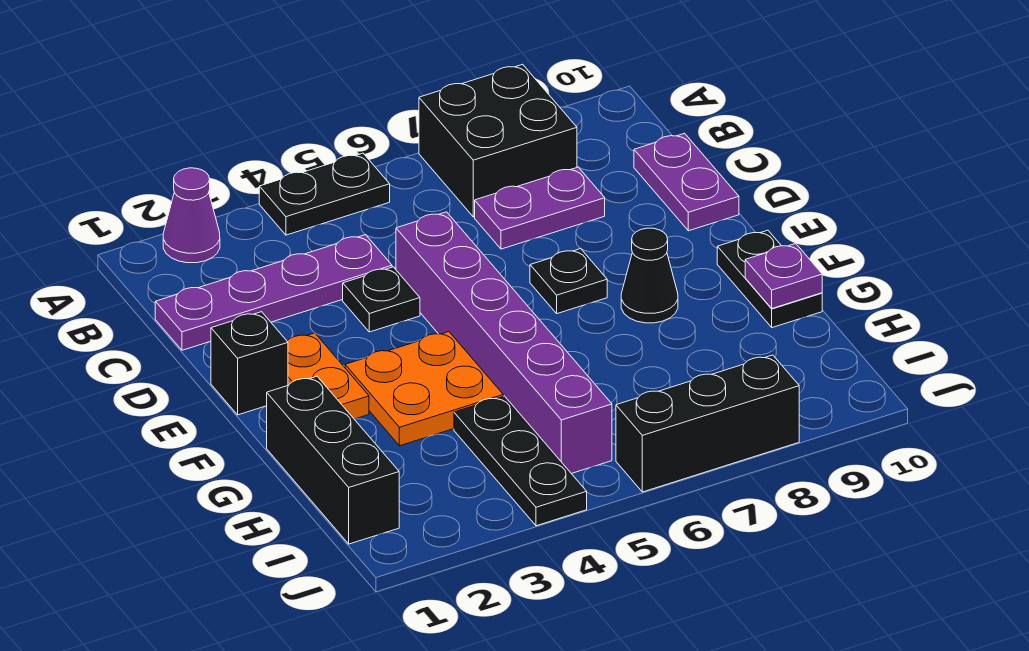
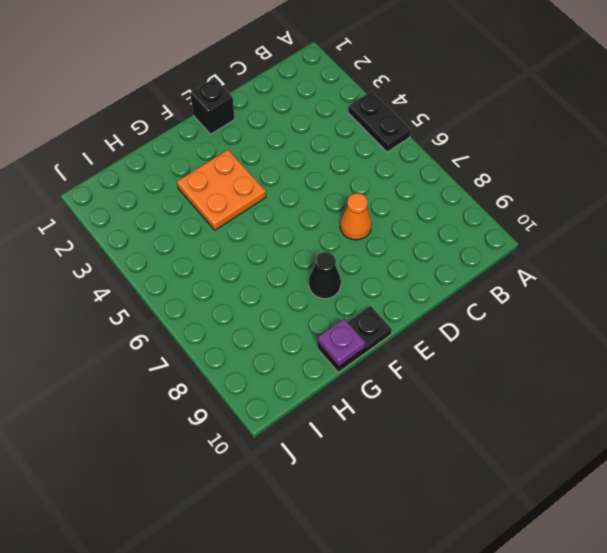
orange cone D7 level 1 -> none
none -> purple cone A2 level 1
none -> black brick A7:B8 level 1
none -> purple plate C1:C4 level 1

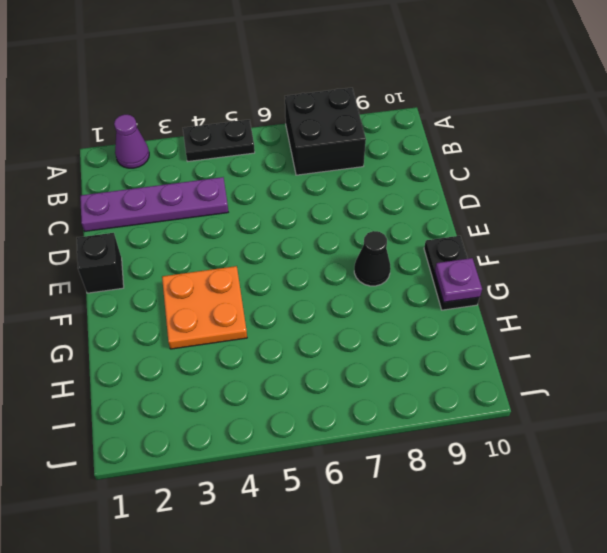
none -> purple plate C7:C8 level 1
none -> purple plate C10:D10 level 1
none -> black plate D4 level 1

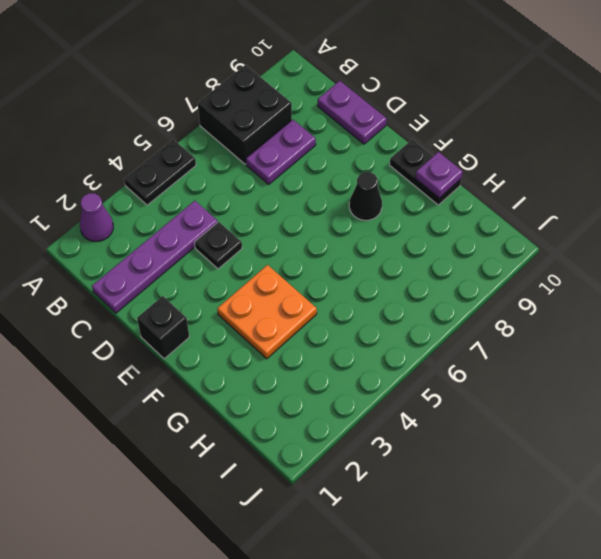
none -> purple brick D5:I5 level 1
none -> orange plate E2:F2 level 1
none -> black plate E7 level 1

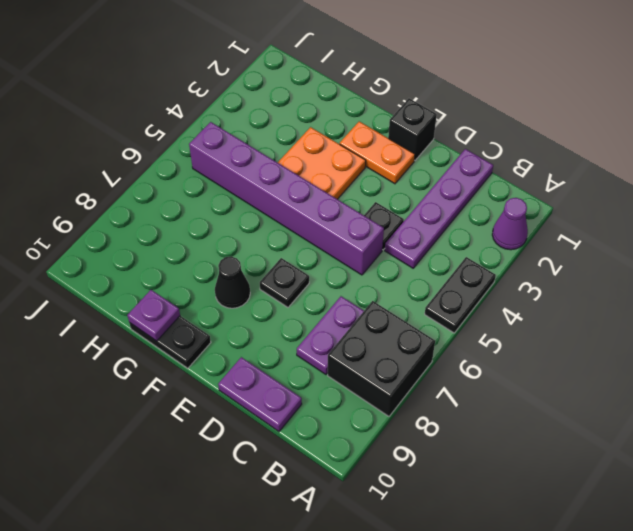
none -> black brick G1:I1 level 1
none -> black plate H4:J4 level 1
none -> black brick J6:J8 level 1

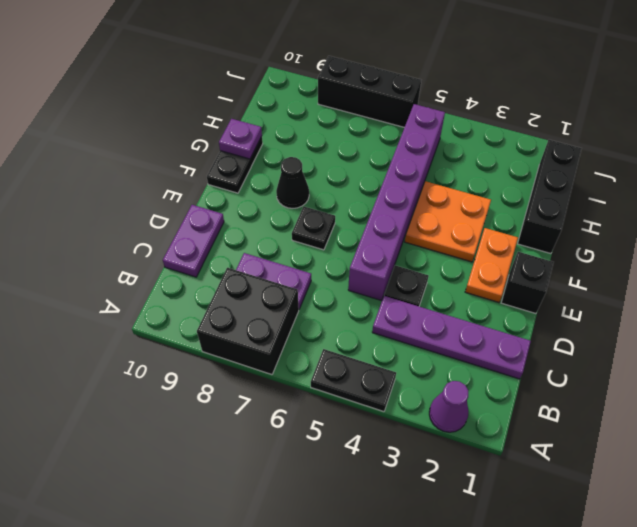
none -> black plate H4:J4 level 1

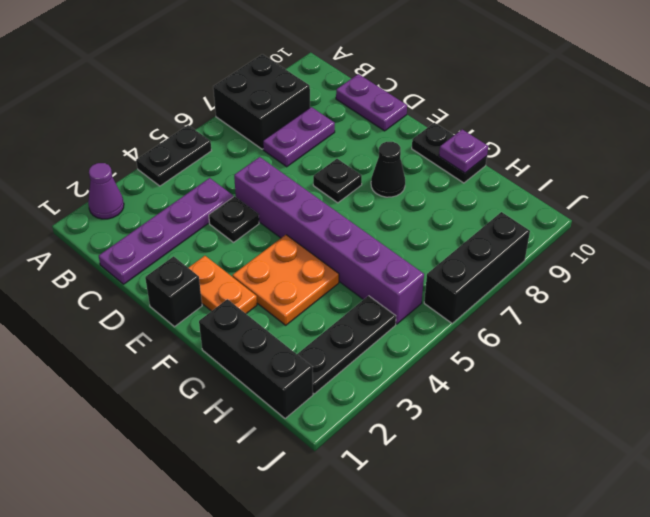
black plate I2:I4 level 1 -> black plate H4:J4 level 1

